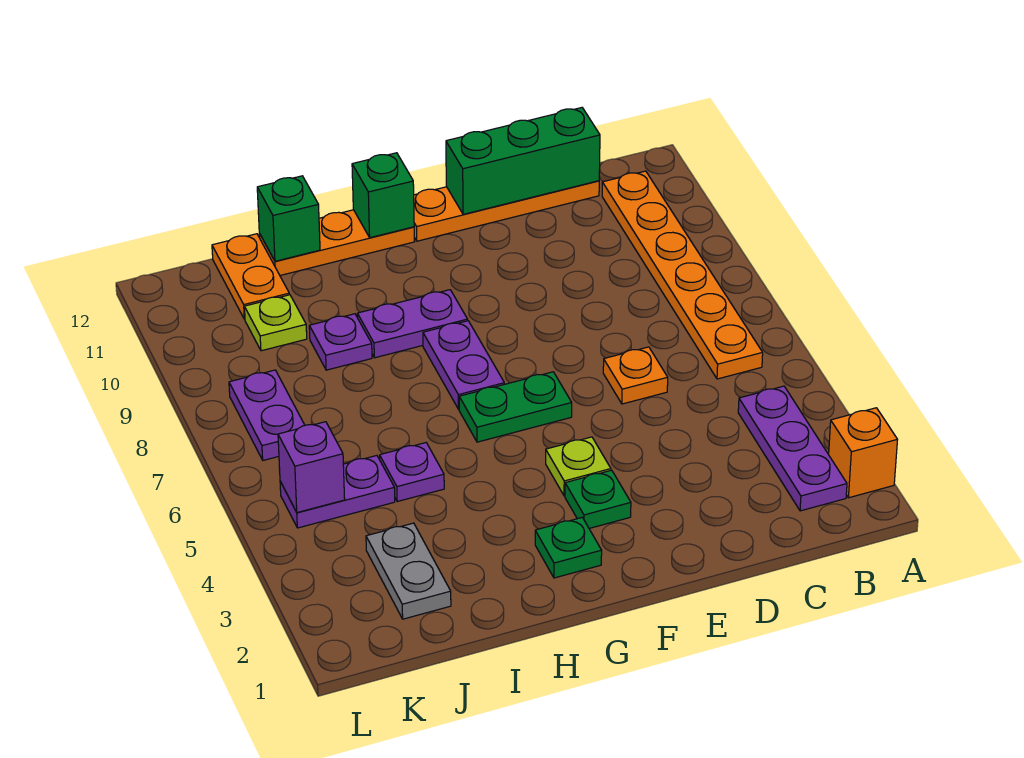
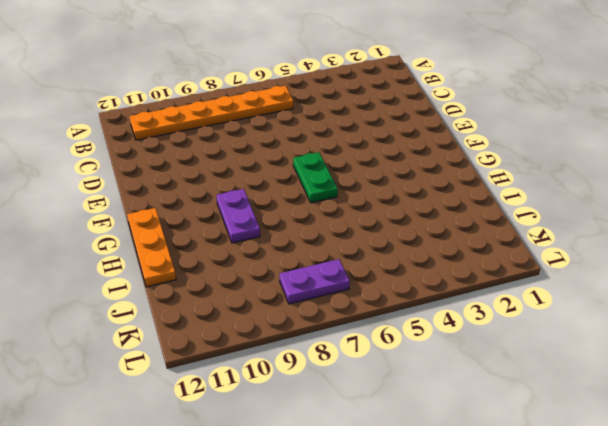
none -> orange brick A2 level 1
none -> purple plate B2:B4 level 1
none -> orange plate C12:F12 level 1

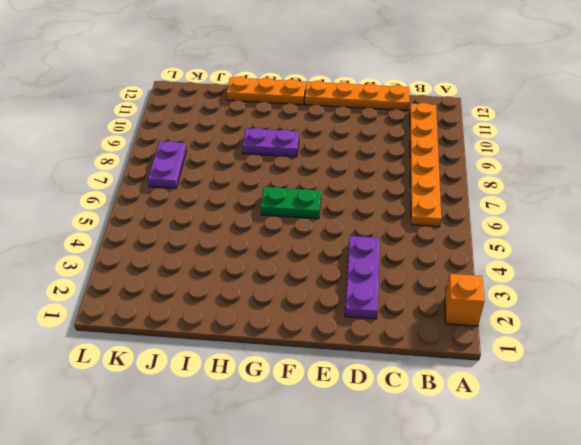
purple plate D2:D4 level 1 -> purple plate B2:B4 level 1
none -> orange plate D6 level 1
none -> green plate F3 level 1
none -> lime plate F4 level 1

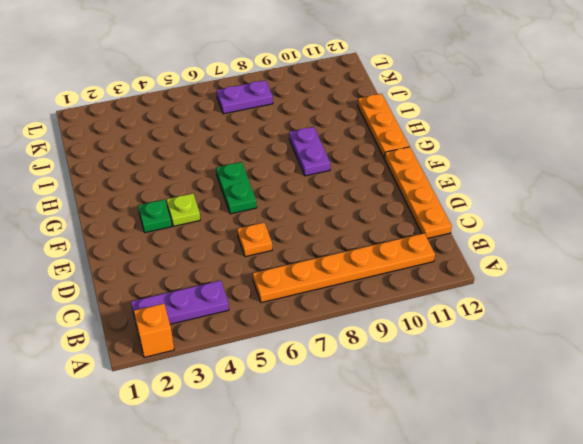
none -> green plate G2 level 1
none -> purple plate G7:G8 level 1
none -> purple plate I5 level 1

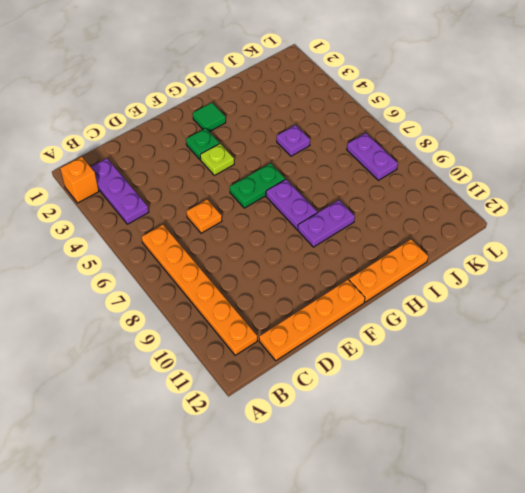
green tile G2 level 1 -> green plate G2 level 1
none -> purple plate I9 level 1
none -> grey plate J2:J3 level 1
none -> purple plate J5:K5 level 1

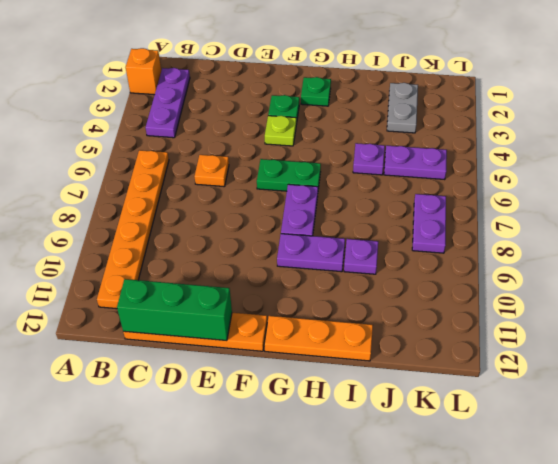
none -> lime plate J10 level 1
none -> orange plate J11:J12 level 1
none -> green brick G12 level 2

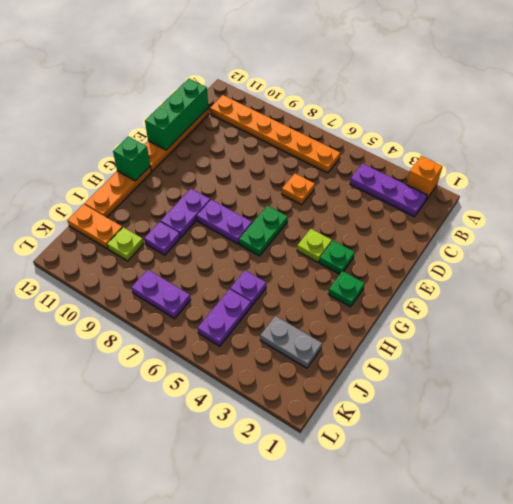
none -> green brick I12 level 2
none -> purple brick K5 level 2

